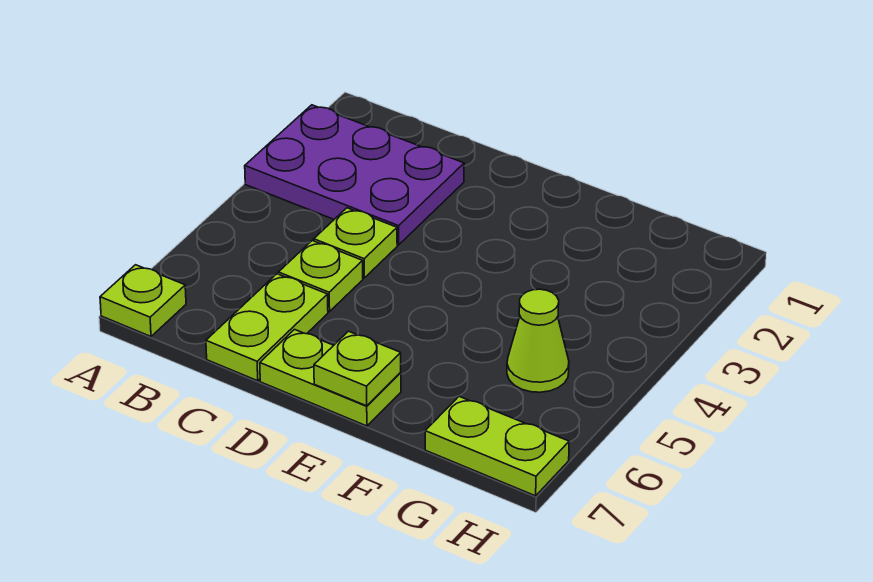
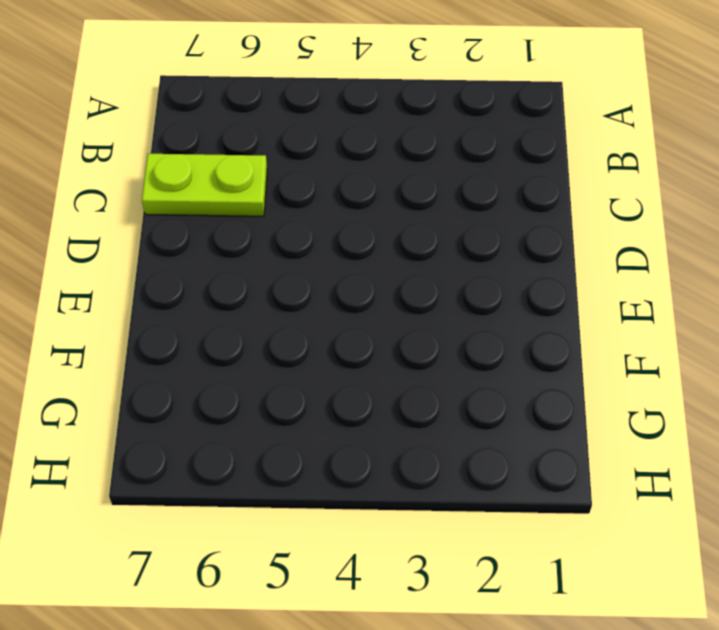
none -> purple plate A2:C3 level 1
none -> lime plate A7 level 1

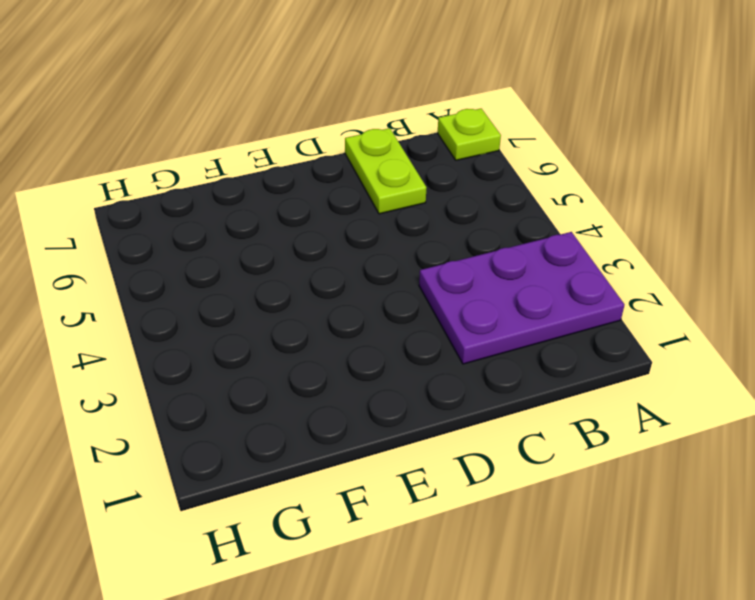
none -> lime plate C4 level 1
none -> lime plate C5 level 1

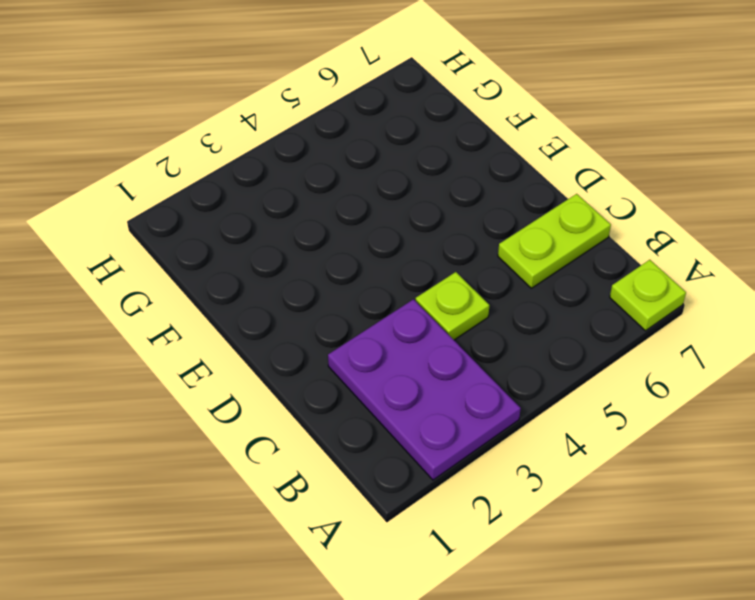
none -> lime plate C5 level 1
none -> lime plate D7:E7 level 1

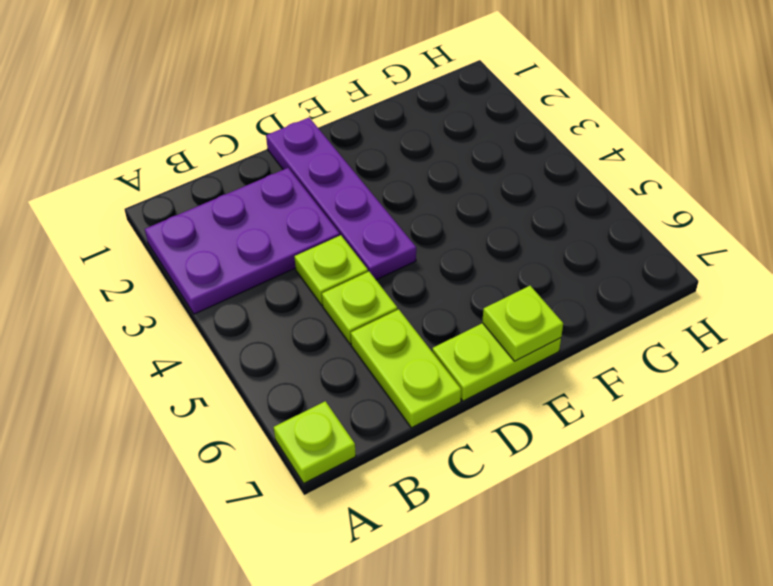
purple plate D1:D4 level 1 -> none
none -> lime cone G5 level 1
none -> lime plate G7:H7 level 1

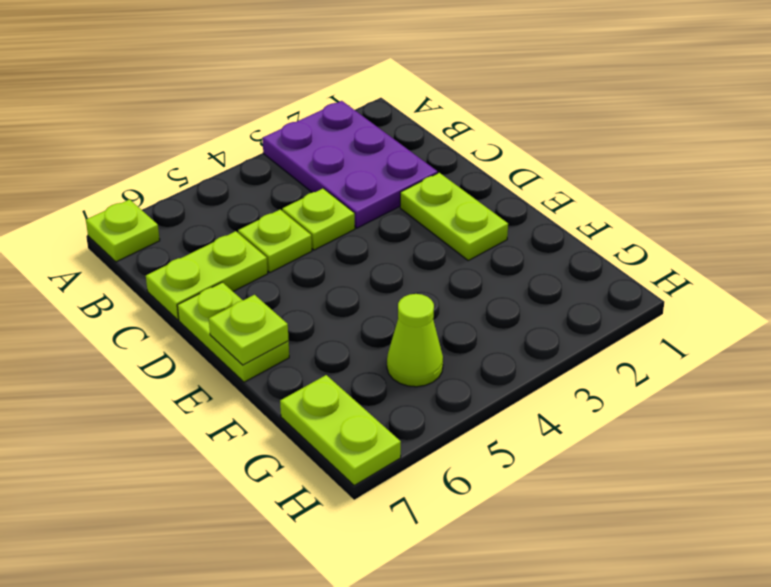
lime plate D2:E2 level 1 -> none

